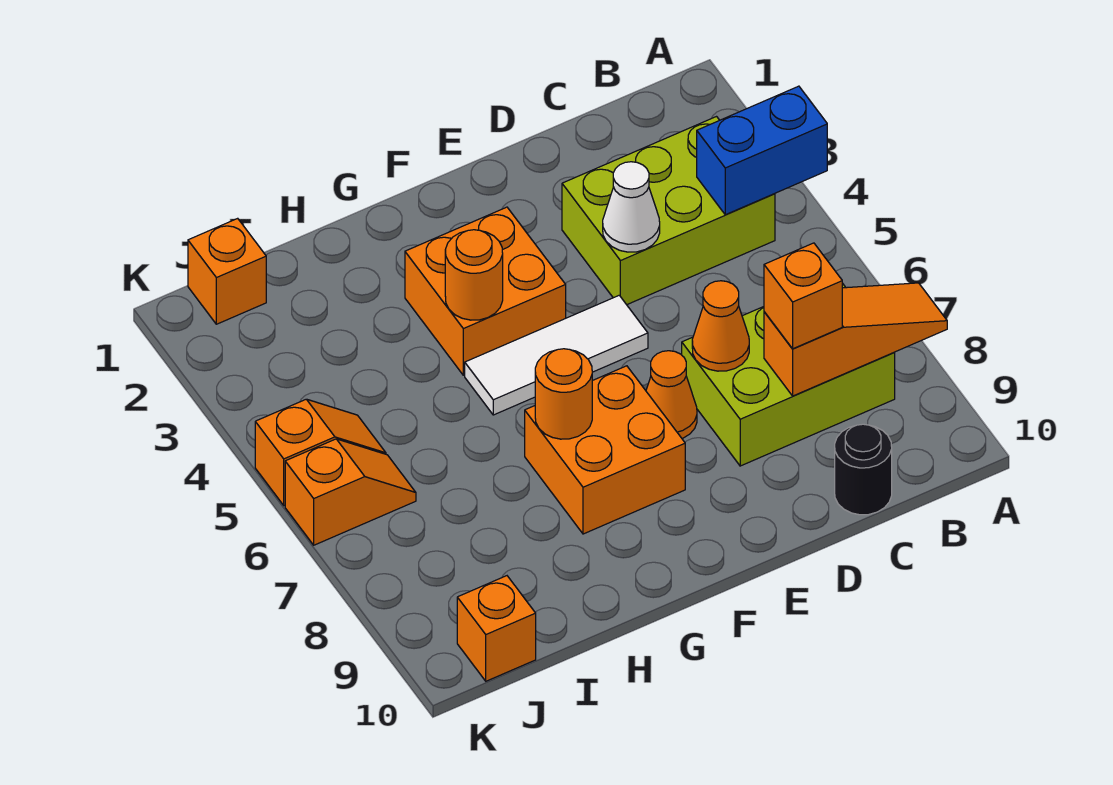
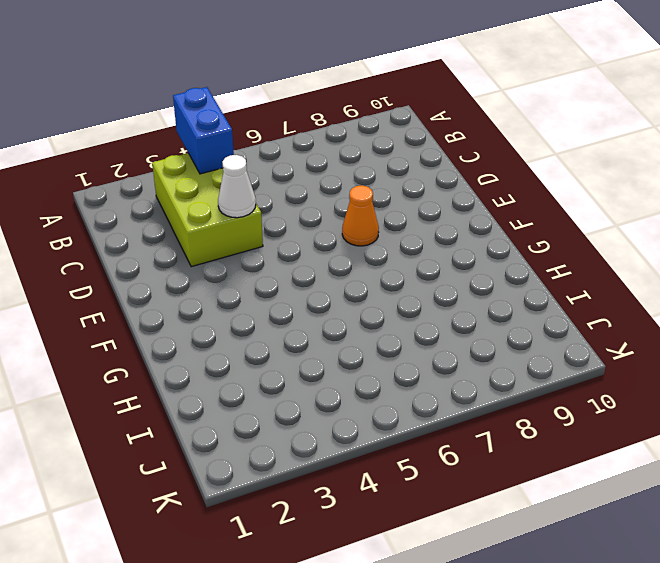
none -> lime brick B7:D8 level 1
none -> black round brick C10 level 1
none -> white tile E5:G5 level 1

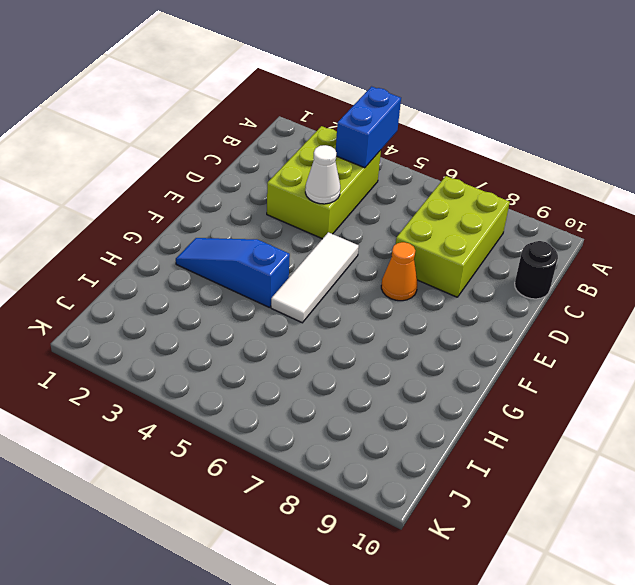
blue slope G2:G4 level 1 top 4 -> orange brick F3:G4 level 1
none -> orange brick F7:G8 level 1
none -> orange brick J1 level 1
none -> orange slope J5:K5 level 1 top K

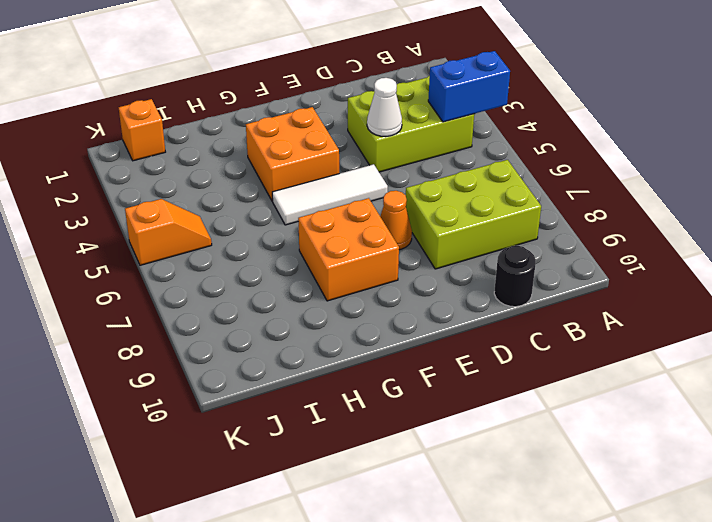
none -> orange slope J6:K6 level 1 top K
none -> orange brick J10 level 1
none -> orange slope A8:C8 level 2 top C

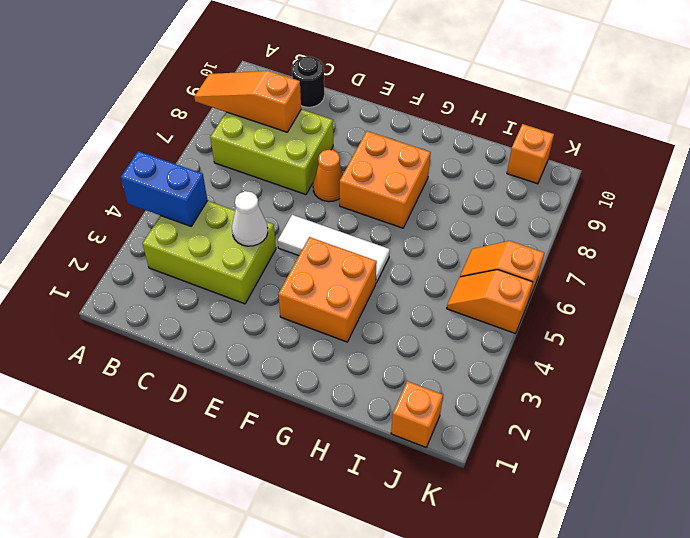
none -> orange cone D7 level 2
none -> orange round brick G4 level 2
none -> orange round brick G7 level 2

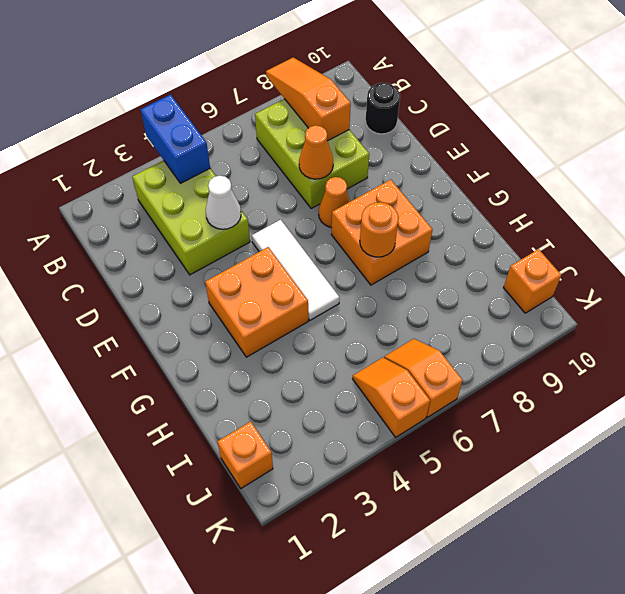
none -> orange round brick G4 level 2
none -> orange brick C8 level 3

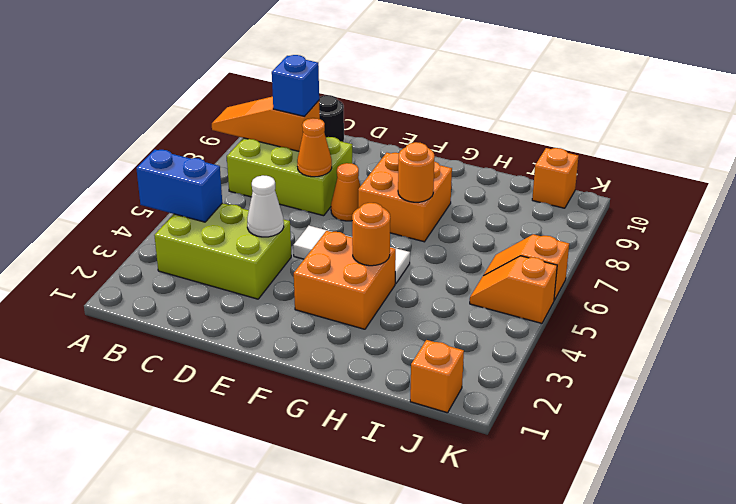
blue brick C8 level 3 -> orange brick C8 level 3

